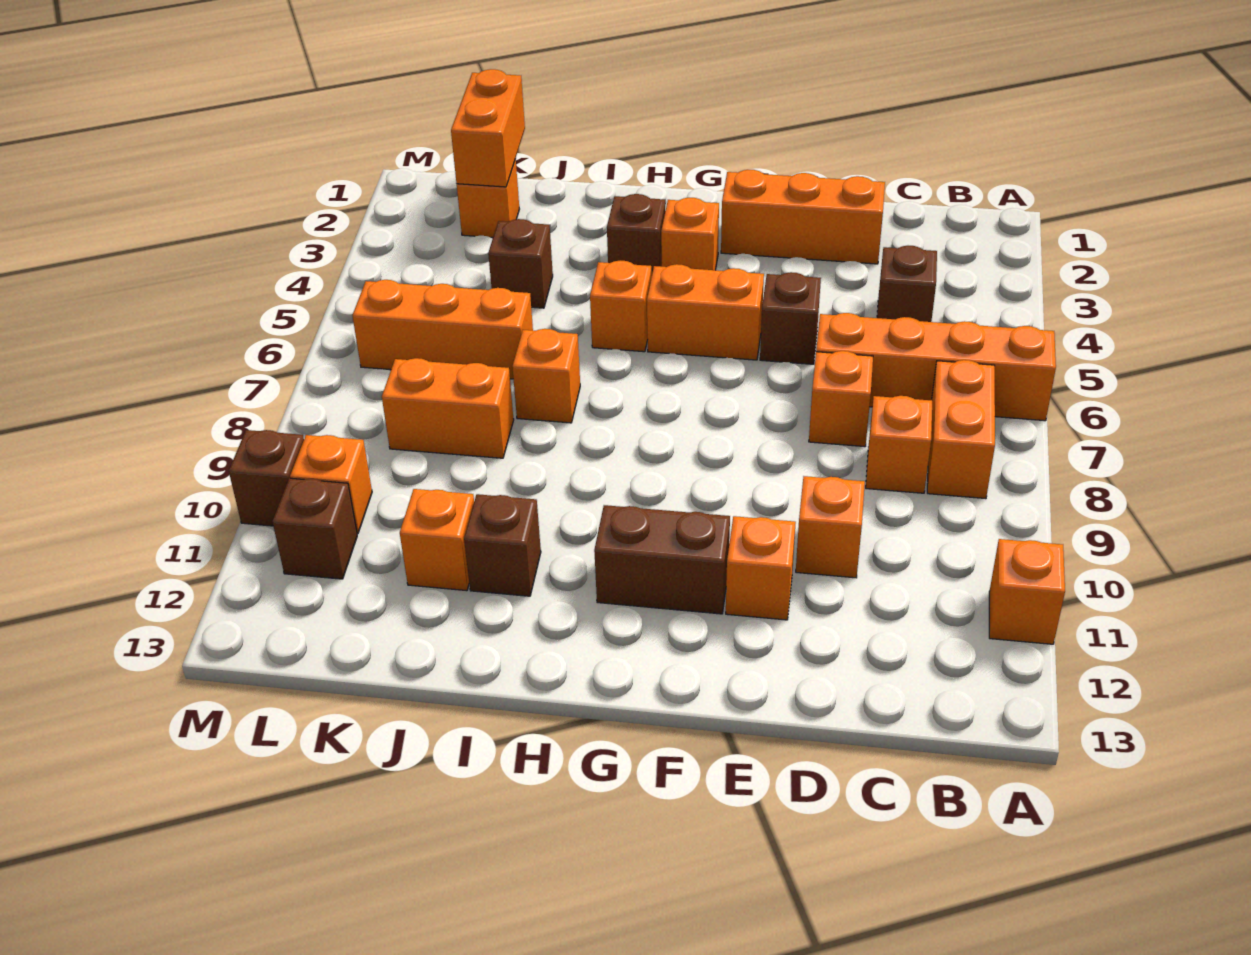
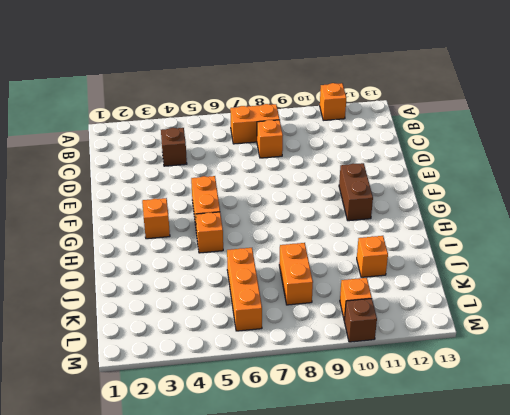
none -> orange brick A6:D6 level 1
none -> orange brick D2:F2 level 1
none -> orange brick D7 level 1

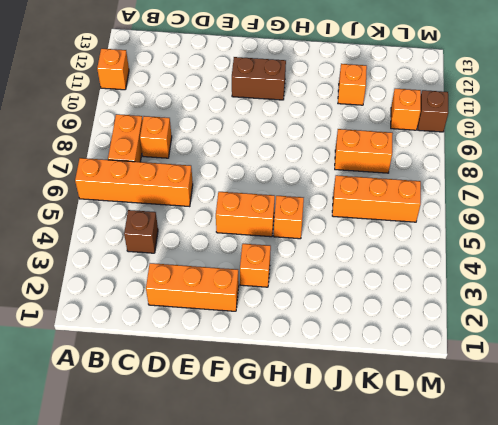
none -> orange brick D7 level 1
none -> orange brick D10 level 1
none -> brown brick E5 level 1

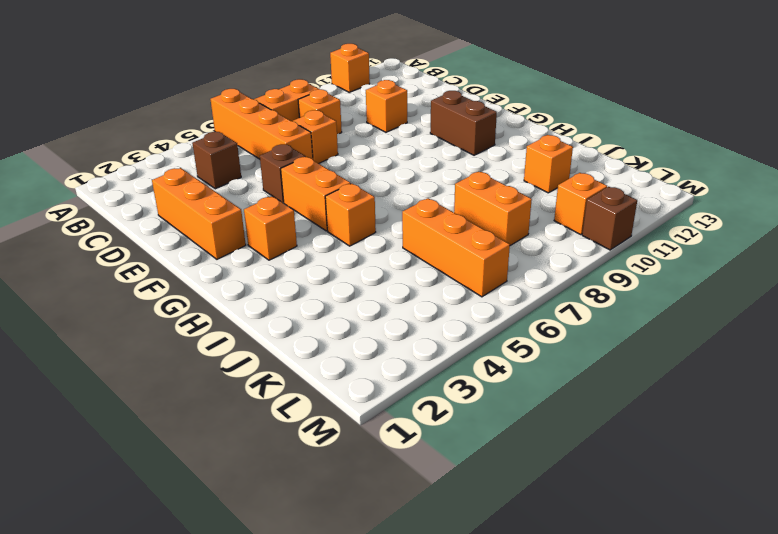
none -> orange brick E11 level 1
none -> brown brick H3 level 1
none -> orange brick I7 level 1

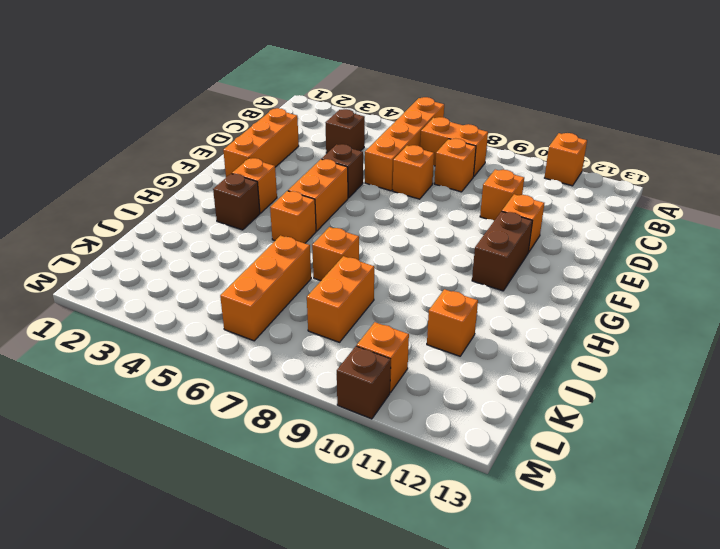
none -> brown brick I11 level 1
none -> brown brick J4 level 1
none -> orange brick K2 level 1

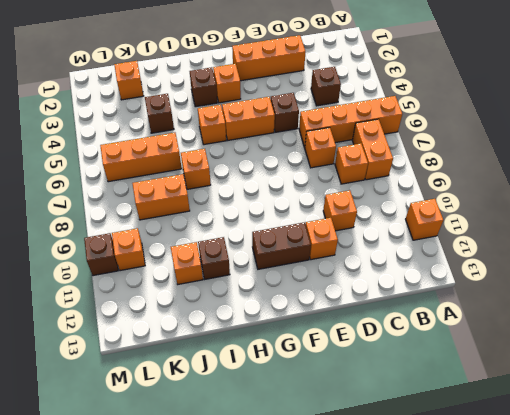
none -> brown brick L11 level 1
none -> orange brick K1:K2 level 2

